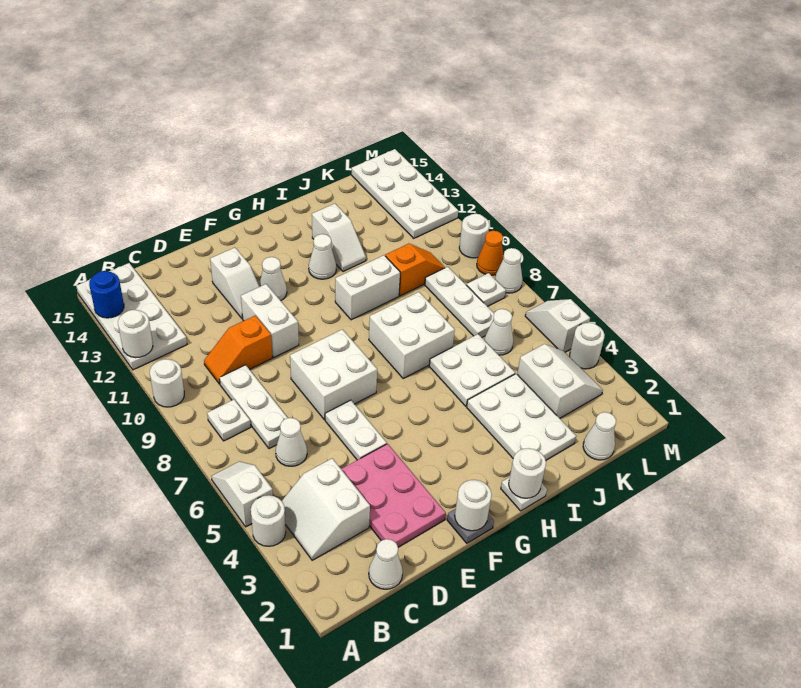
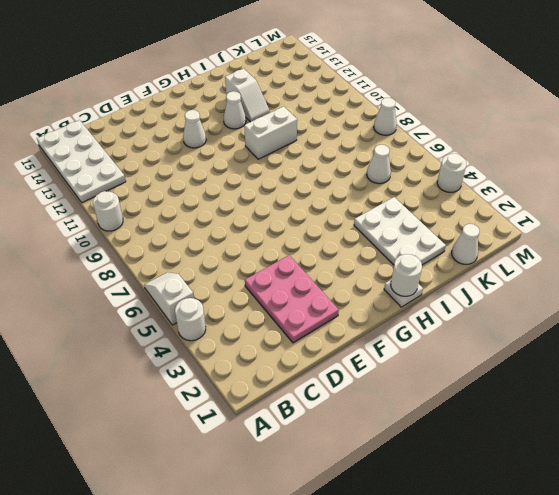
none -> white slope B3:C4 level 1 top C
none -> white plate B8 level 1
none -> white cone C1 level 1
none -> white cone C6 level 1

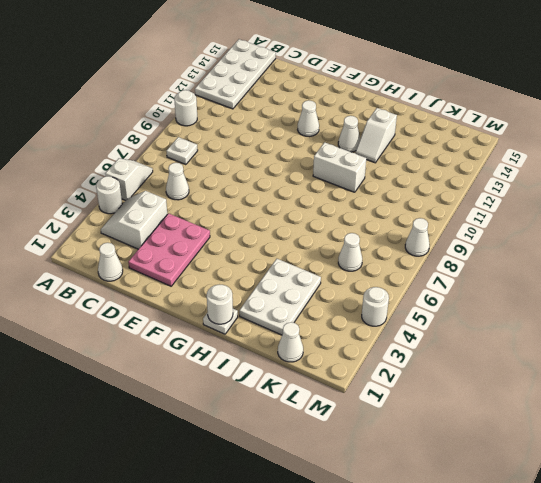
none -> white plate C7:C9 level 1
none -> orange slope C10:D10 level 1 top D
none -> white plate E5:E6 level 1
none -> white brick E7:F8 level 1

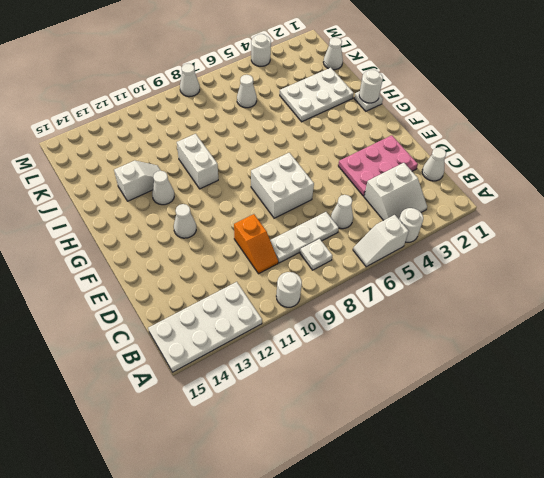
none -> white plate E5:E6 level 1
none -> white brick E10:E11 level 1
none -> white slope E12:E13 level 1 top 13
none -> grey plate F1 level 1

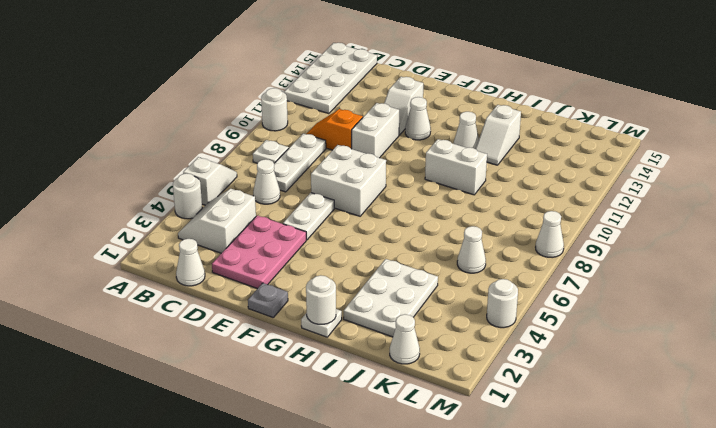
none -> white brick H7:I8 level 1
none -> white plate I5:J6 level 1
none -> orange slope J10:K10 level 1 top J
none -> white slope K3:L4 level 1 top K

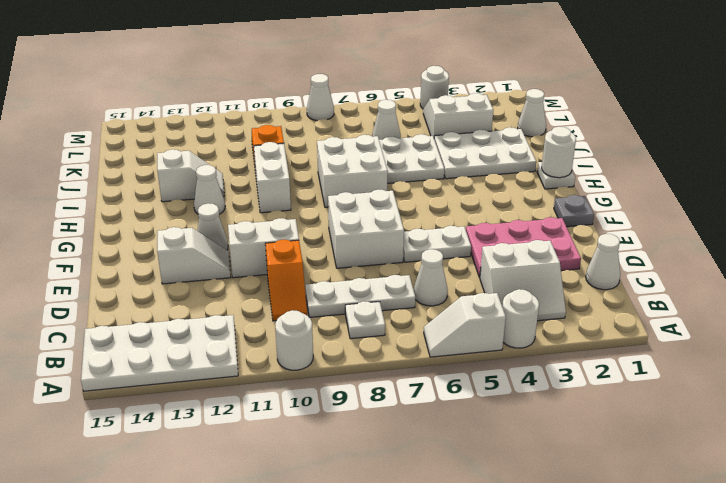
none -> white plate K7:K9 level 1
none -> white plate L8 level 1
none -> white plate L12:M15 level 1
none -> white slope M5:M6 level 1 top 5

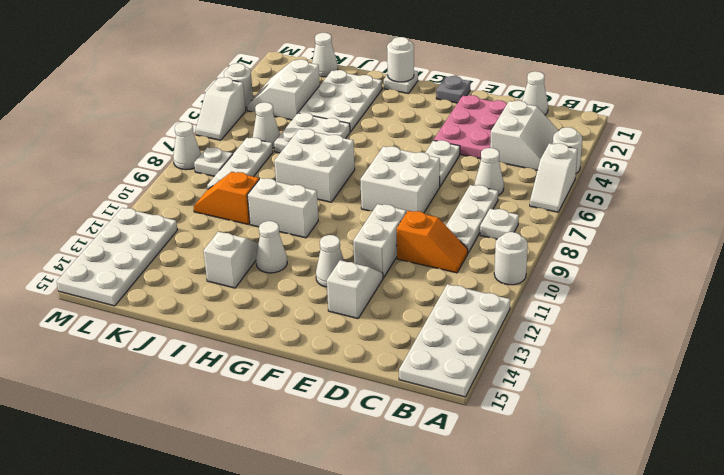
none -> orange cone M9 level 1
none -> white round brick M10 level 1
none -> white round brick A12 level 2
none -> blue round brick A14 level 2

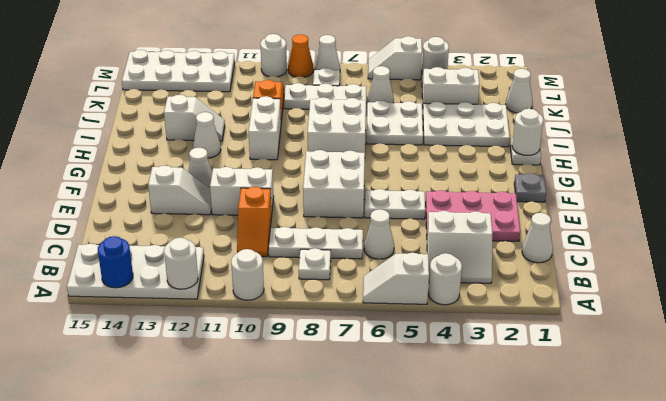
none -> white round brick F1 level 2

